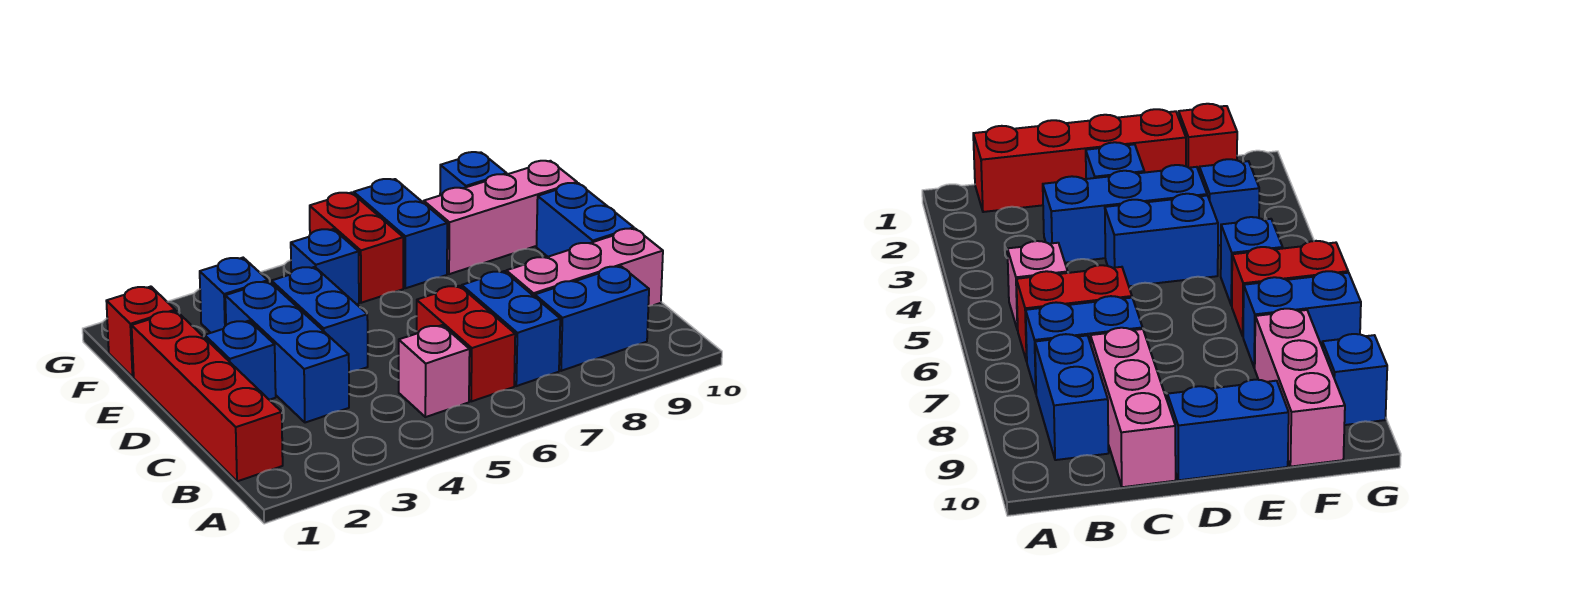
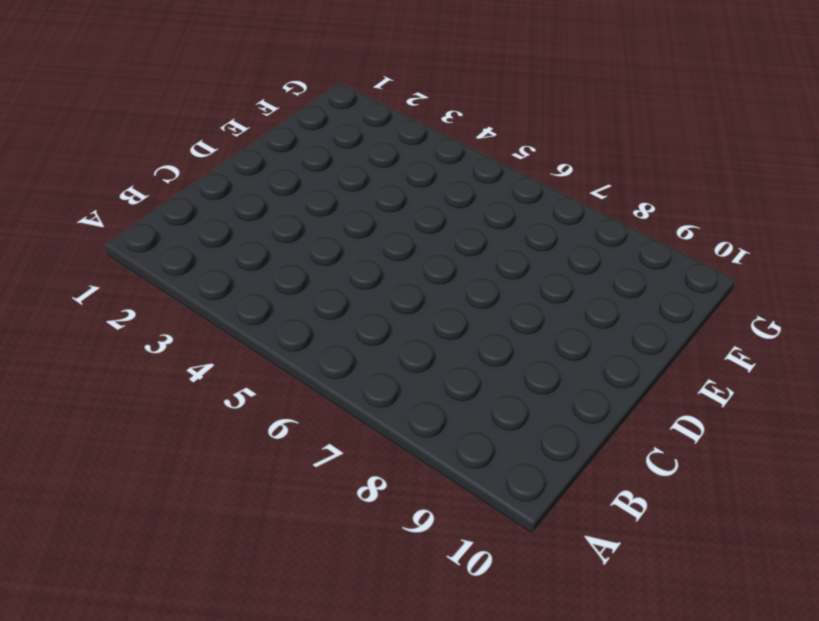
none -> red brick B1:E1 level 1
none -> pink brick B5 level 1
none -> red brick B6:C6 level 1

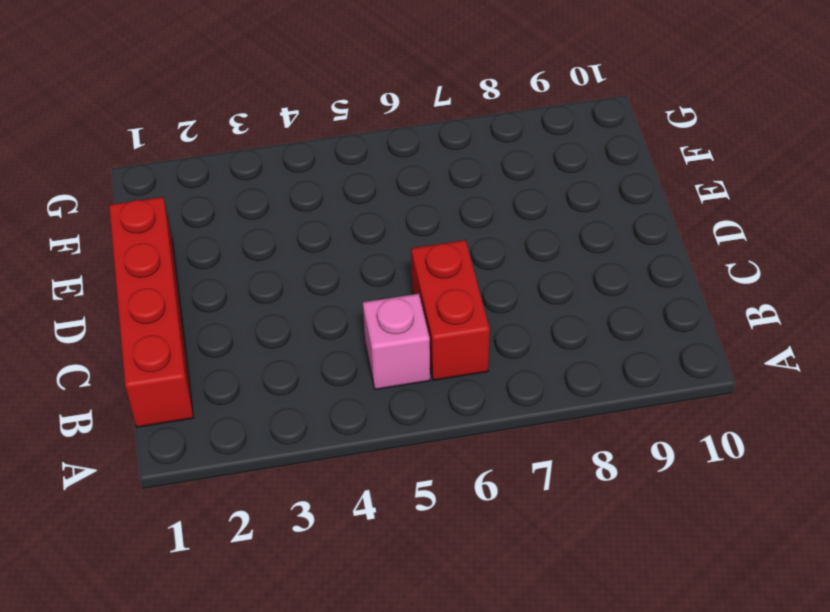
none -> blue brick B7:C7 level 1
none -> blue brick B8:B9 level 1
none -> blue brick C3:E3 level 1

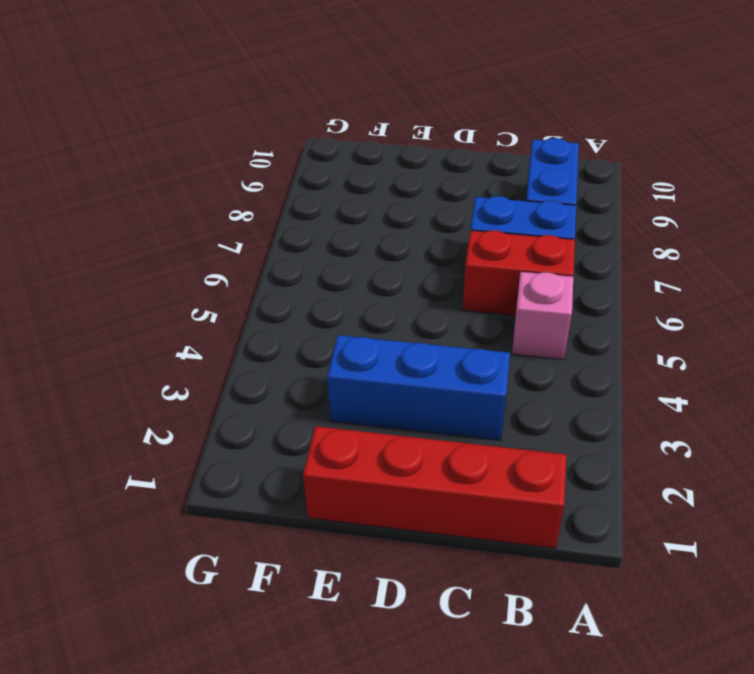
none -> pink brick C8:C10 level 1
none -> blue brick D2 level 1
none -> blue brick D4:E4 level 1

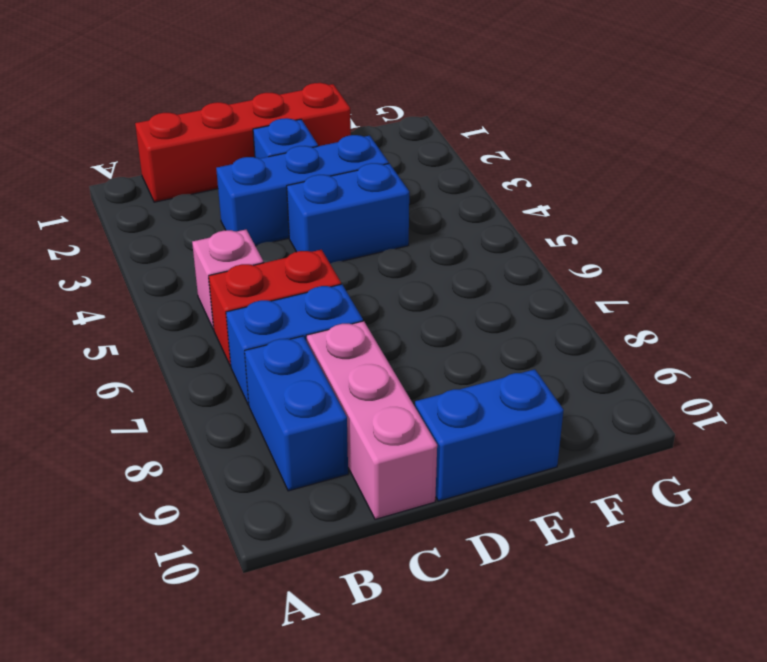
none -> red brick F1 level 1
none -> blue brick F3 level 1
none -> blue brick F5 level 1

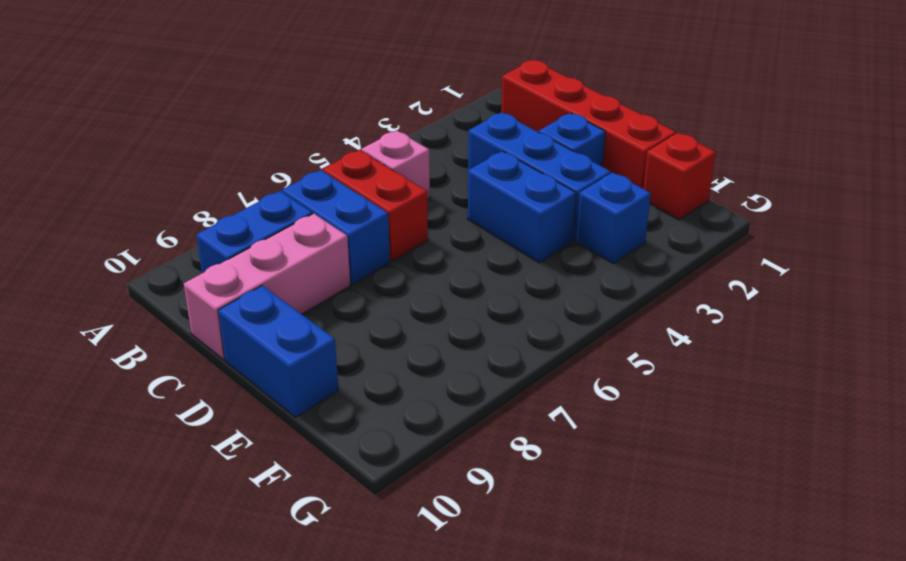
none -> blue brick F5 level 1
none -> red brick F6:G6 level 1
none -> blue brick F7:G7 level 1

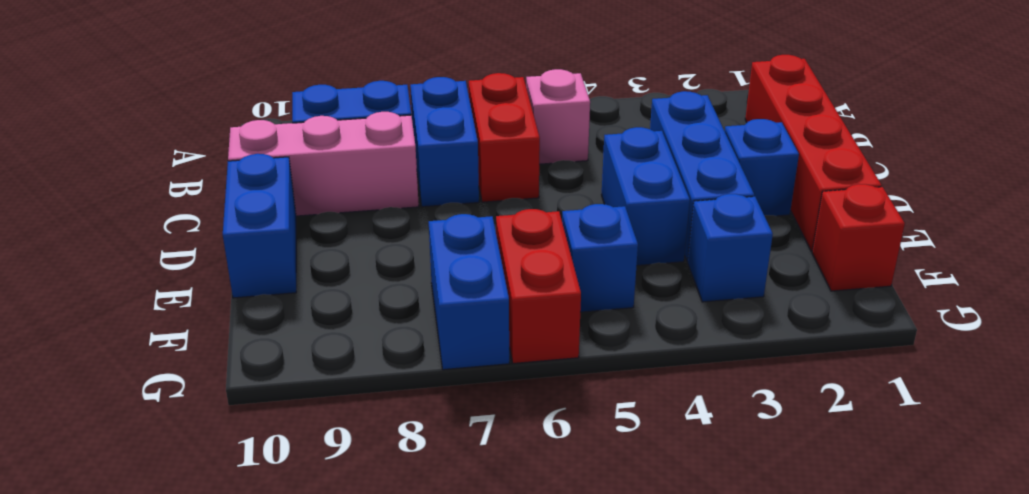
none -> pink brick F8:F10 level 1
none -> blue brick G9 level 1

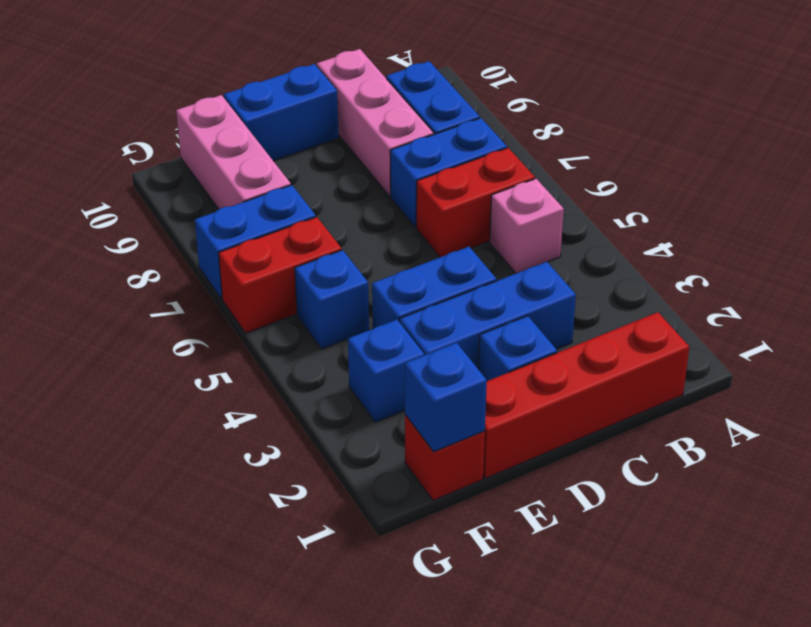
blue brick F1 level 2 -> blue brick G9 level 1

